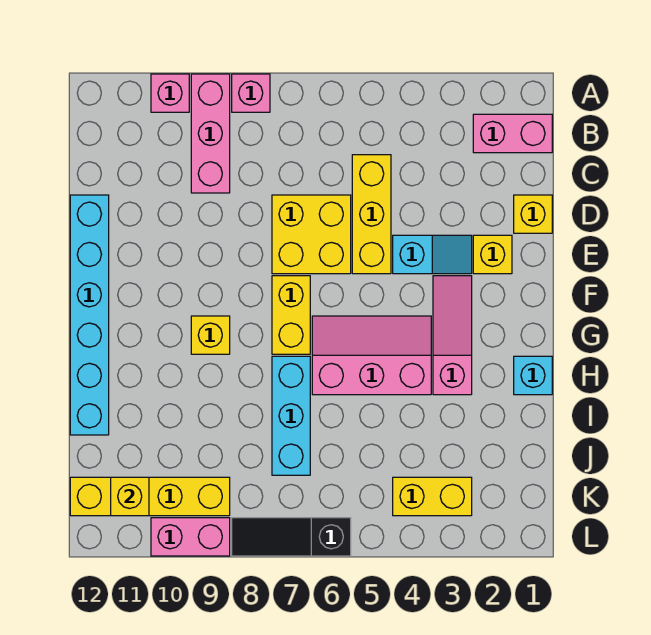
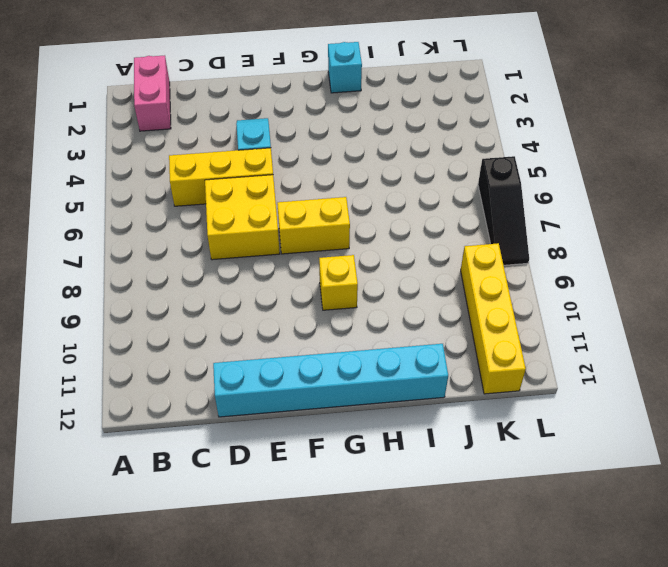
none -> pink brick A8 level 1
none -> pink brick A9:C9 level 1
none -> pink brick A10 level 1

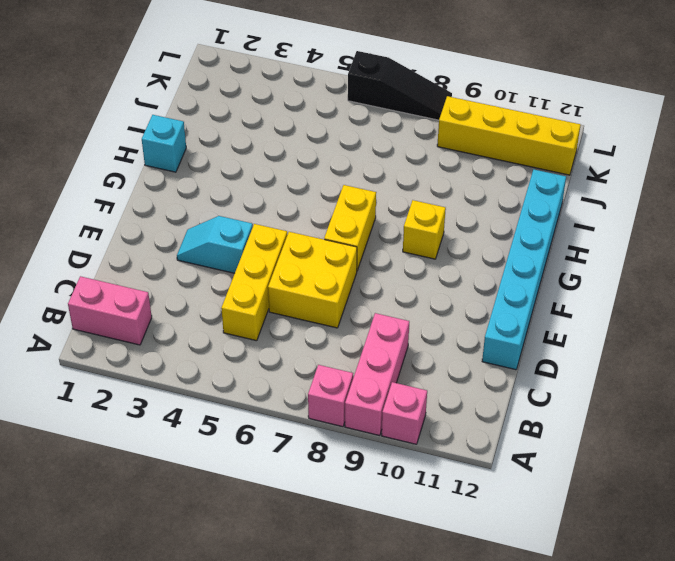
none -> yellow brick D1 level 1
none -> yellow brick E2 level 1
none -> pink slope F3:H3 level 1 top H

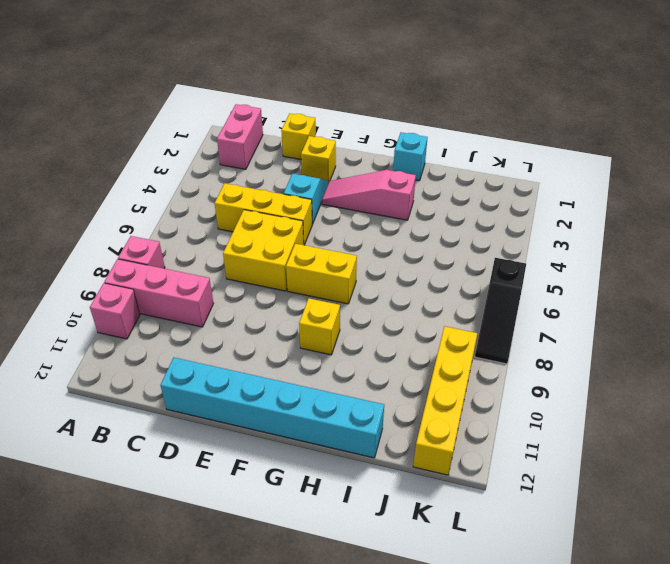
none -> pink slope G4:H6 level 1 top H
none -> cyan brick H7:J7 level 1
none -> yellow brick K3:K4 level 1

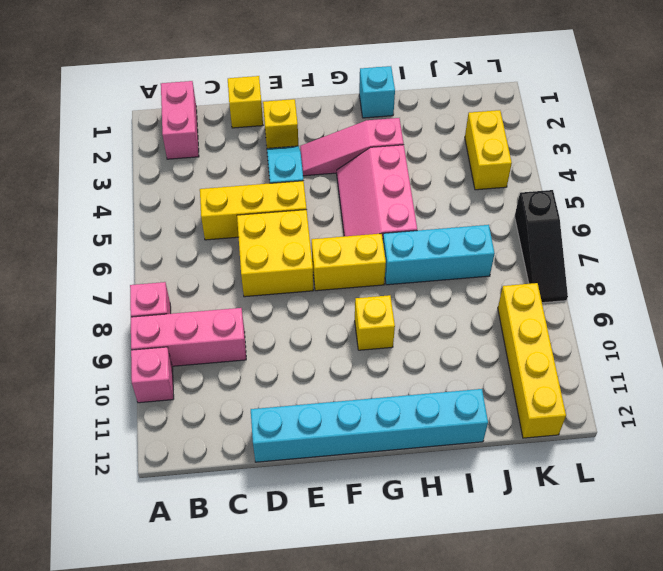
none -> pink brick L9:L10 level 1
none -> yellow brick K11 level 2

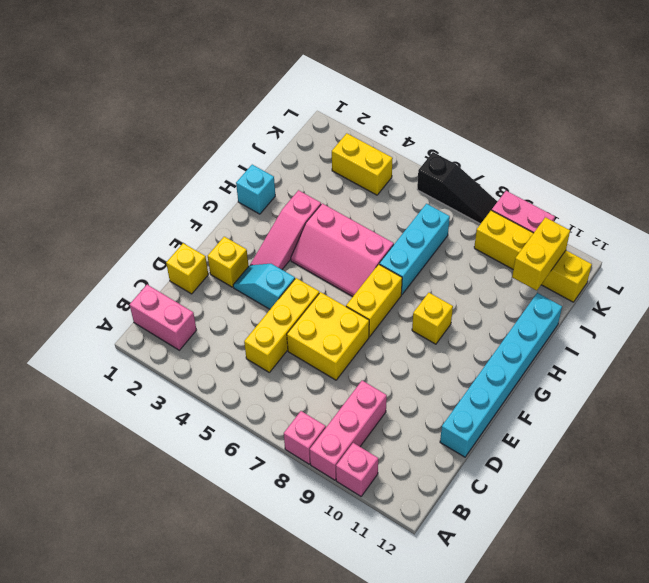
yellow brick J11:K11 level 2 -> yellow brick K11 level 2

